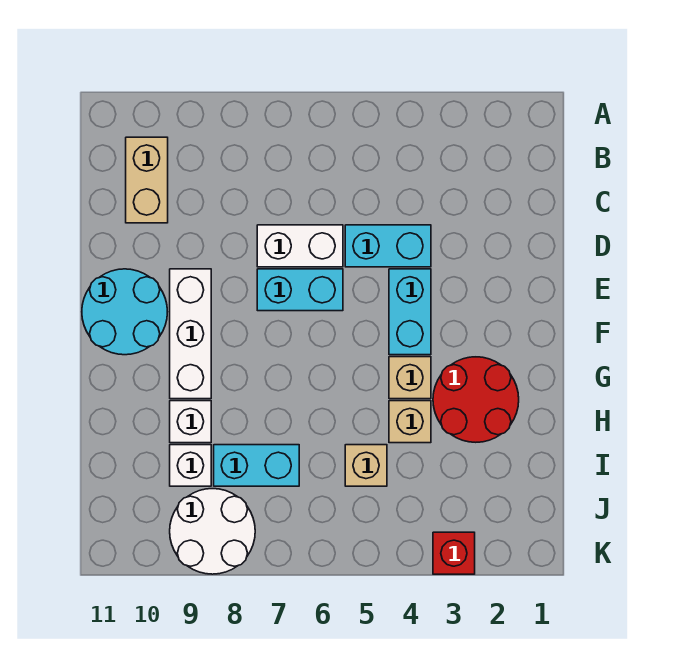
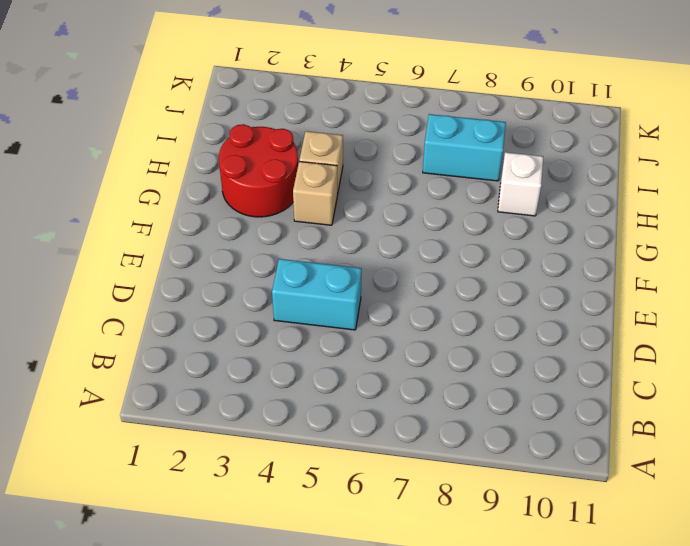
none -> tan brick B10:C10 level 1
none -> white brick D6:D7 level 1
none -> cyan brick E4:F4 level 1

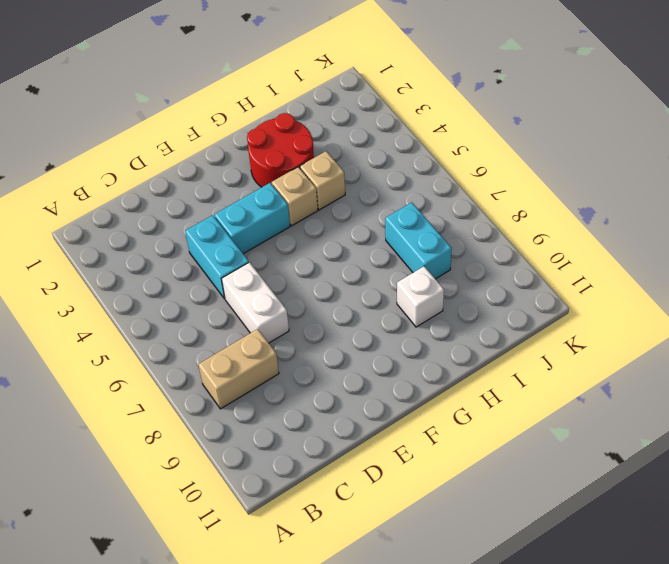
tan brick B8:C8 level 1 -> tan brick B10:C10 level 1
none -> cyan brick E6:E7 level 1
none -> white brick E9:G9 level 1
none -> cyan round brick E10:F11 level 1

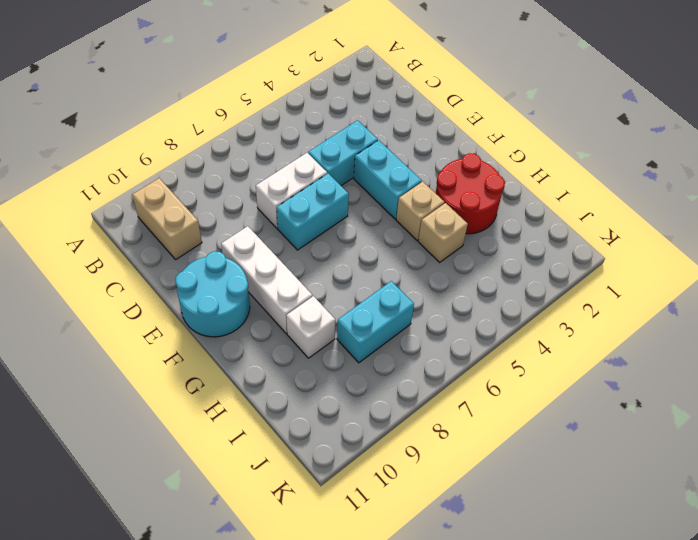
none -> tan brick I5 level 1
none -> white brick I9 level 1
none -> white round brick J8:K9 level 1

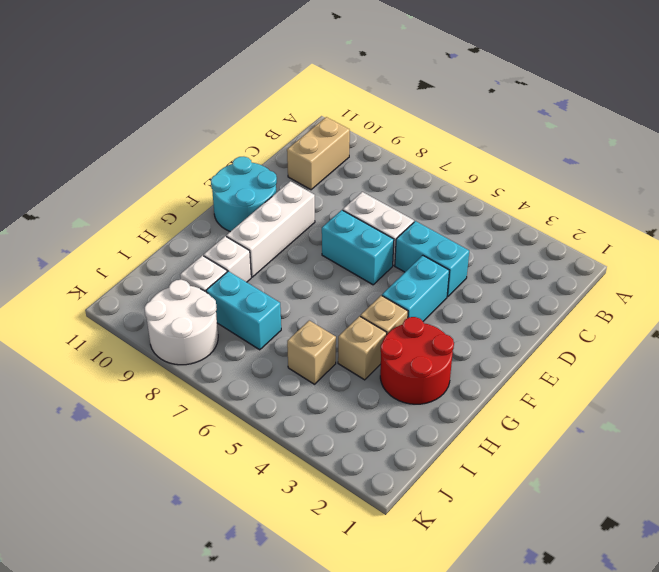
none -> red brick K3 level 1

